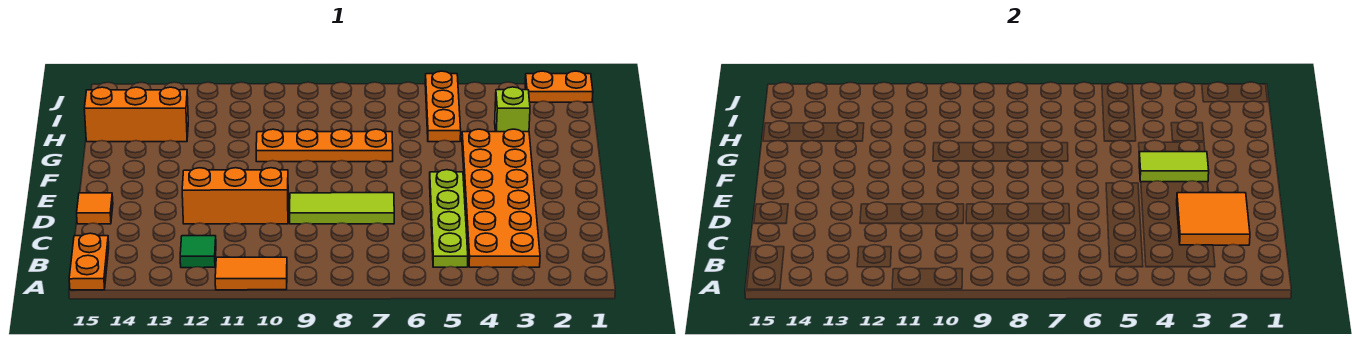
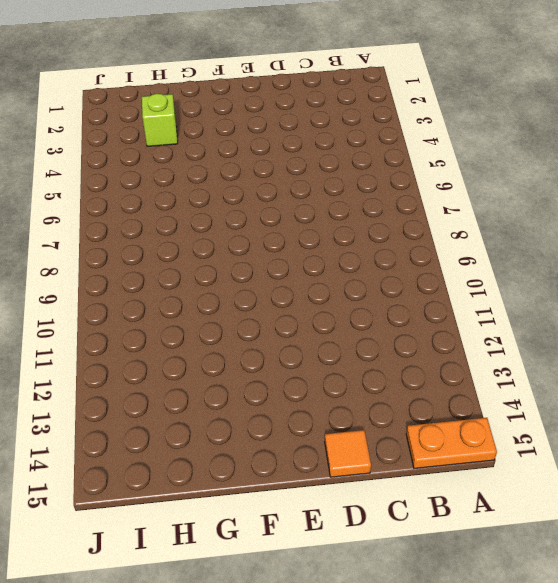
none -> orange tile A10:A11 level 1
none -> orange plate B3:G4 level 1
none -> lime plate B5:E5 level 1

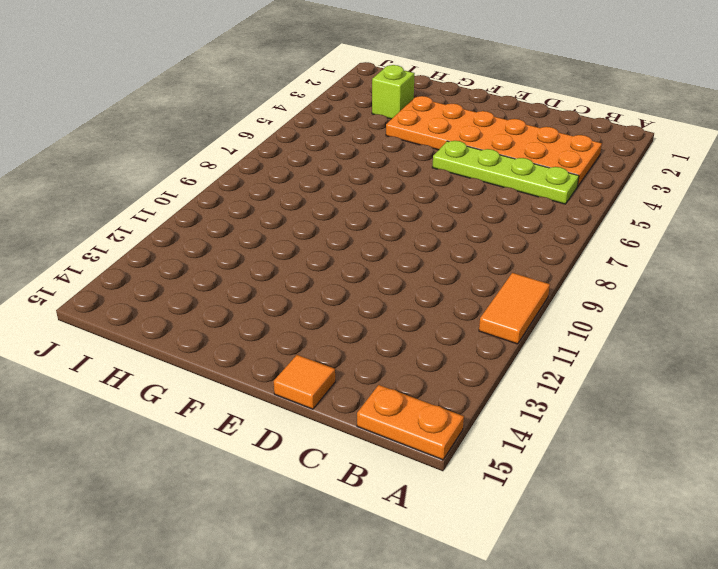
none -> green tile B12 level 1
none -> lime tile D7:D9 level 1
none -> orange brick D10:D12 level 1

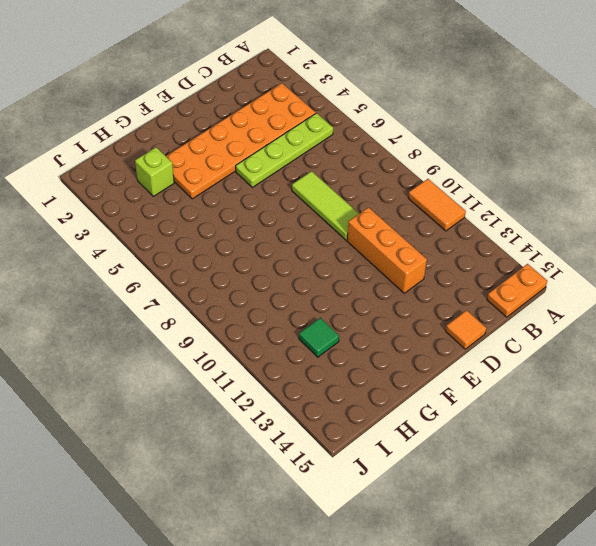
green tile H12 level 1 -> green tile B12 level 1
none -> orange plate G7:G10 level 1
none -> orange plate H5:J5 level 1
none -> orange brick H13:H15 level 1

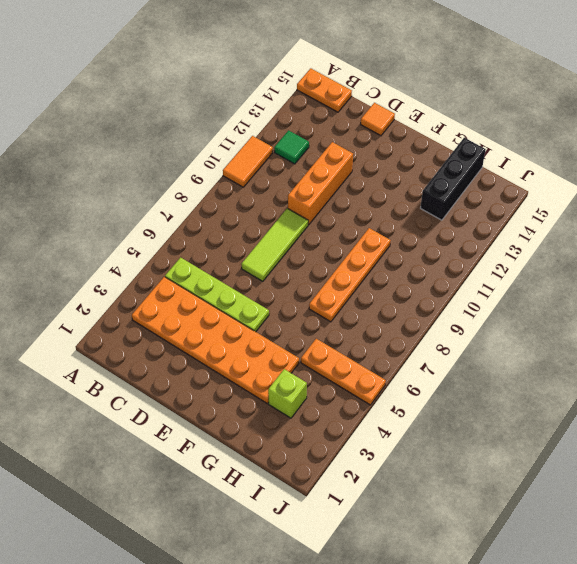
black brick H13:H15 level 1 -> orange brick H13:H15 level 1
none -> orange plate J1:J2 level 1
none -> orange tile C2:D3 level 2
none -> lime tile F3:F4 level 2

